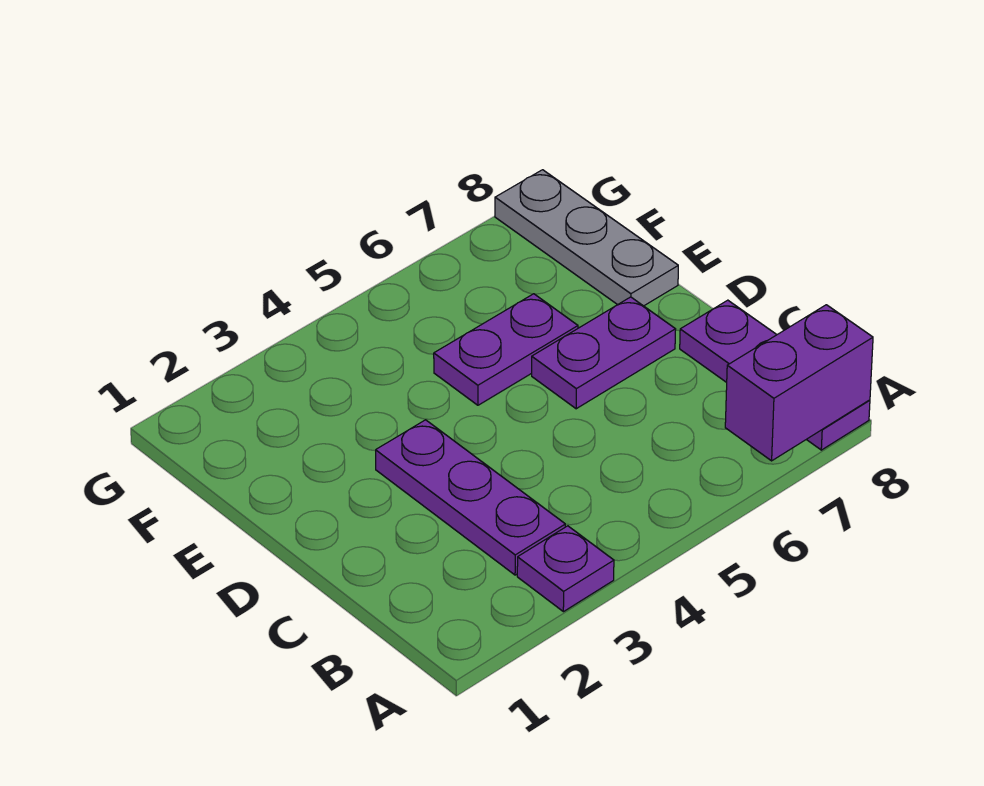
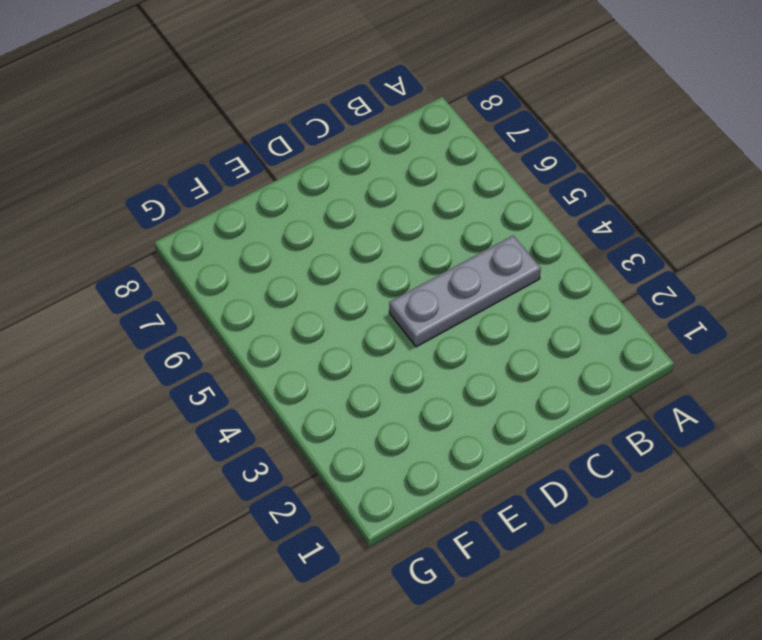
grey plate B4:D4 level 1 -> grey plate E8:G8 level 1
none -> purple plate A3 level 1
none -> purple plate A8:C8 level 1

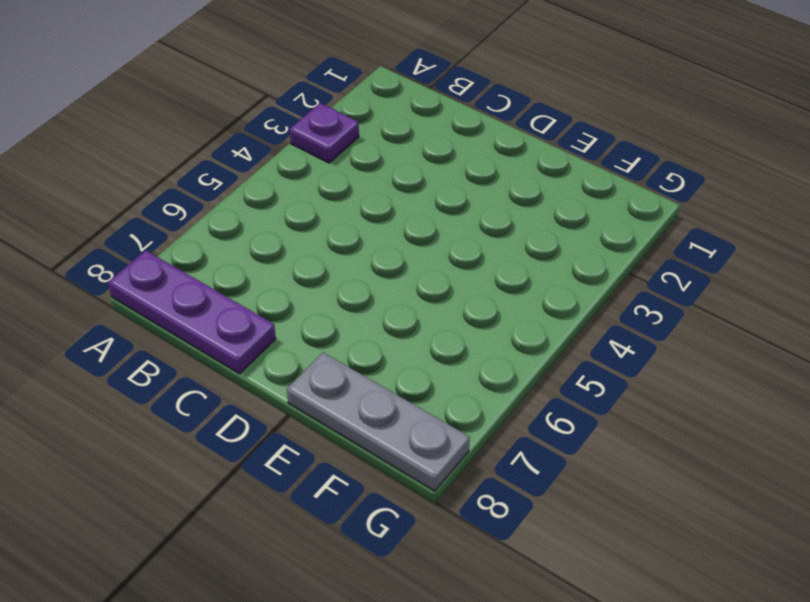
none -> purple plate B3:D3 level 1
none -> purple plate D6:D7 level 1

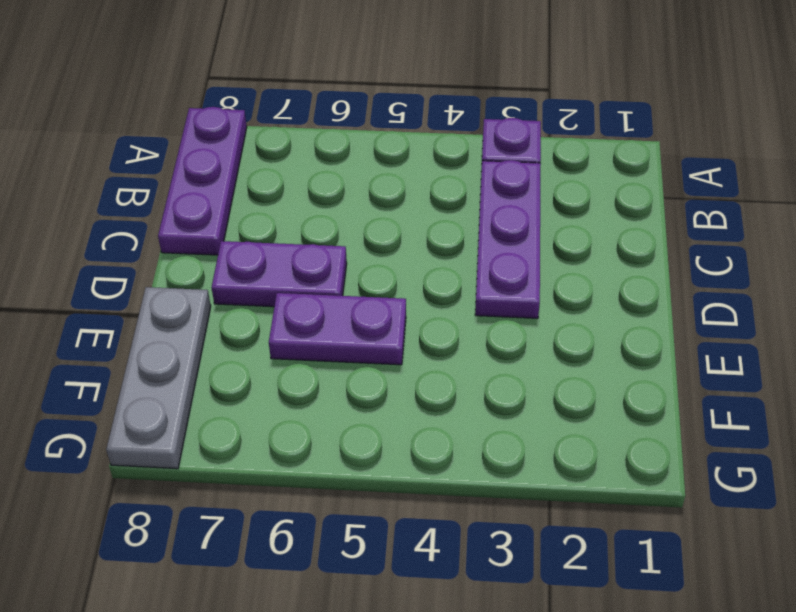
none -> purple brick A7:A8 level 2

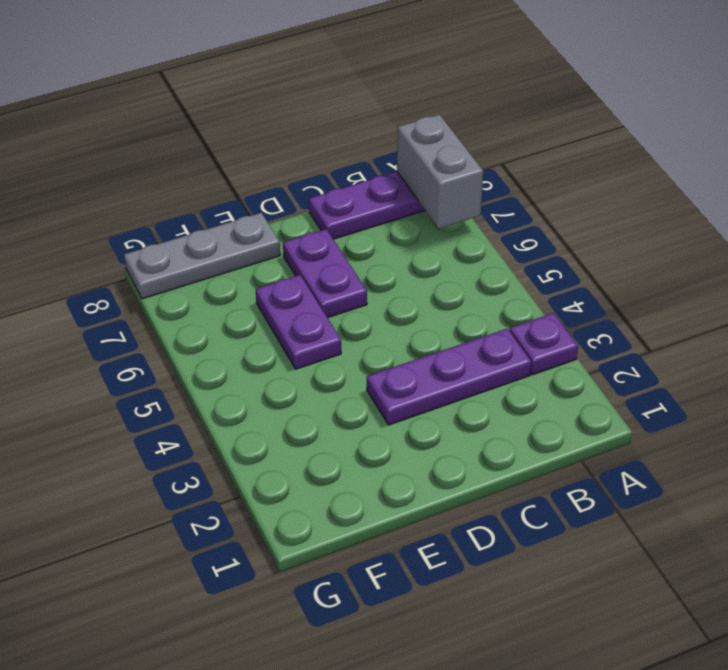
grey brick A7:A8 level 2 -> purple brick A7:A8 level 2

